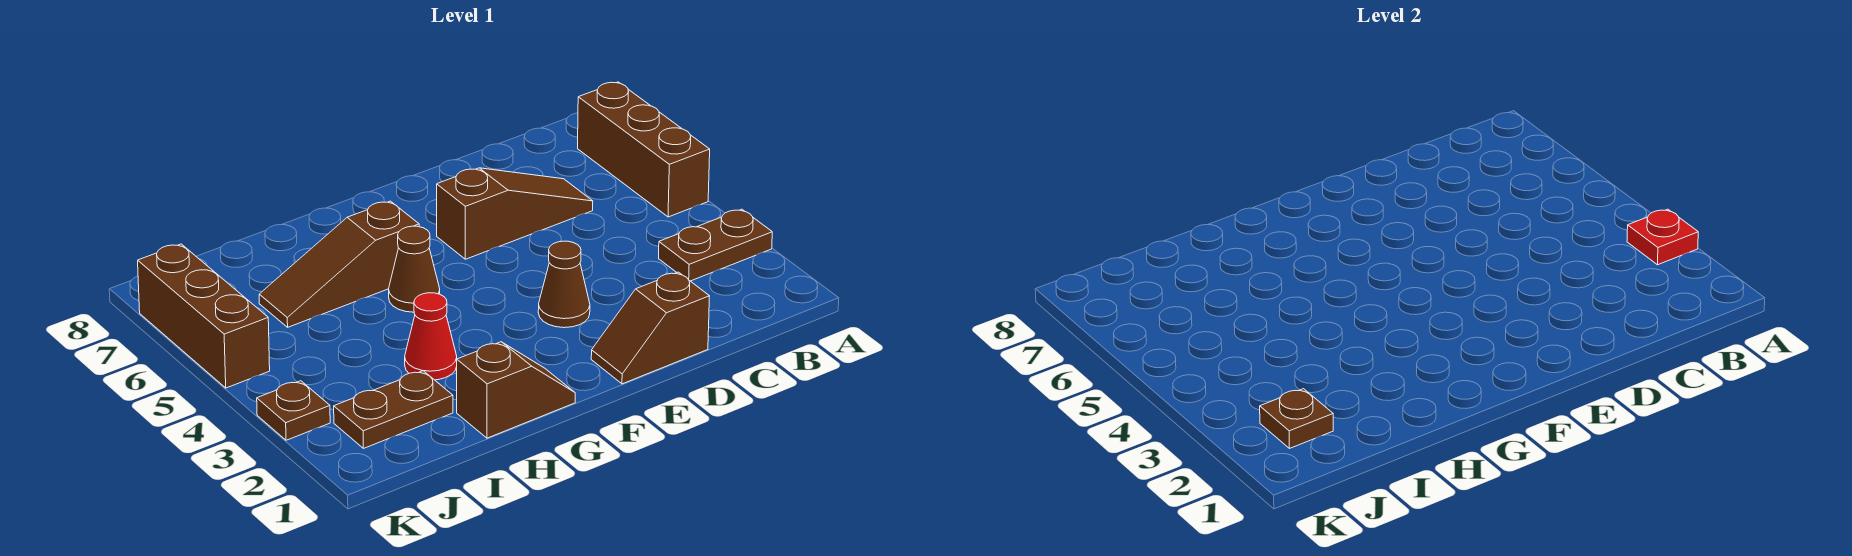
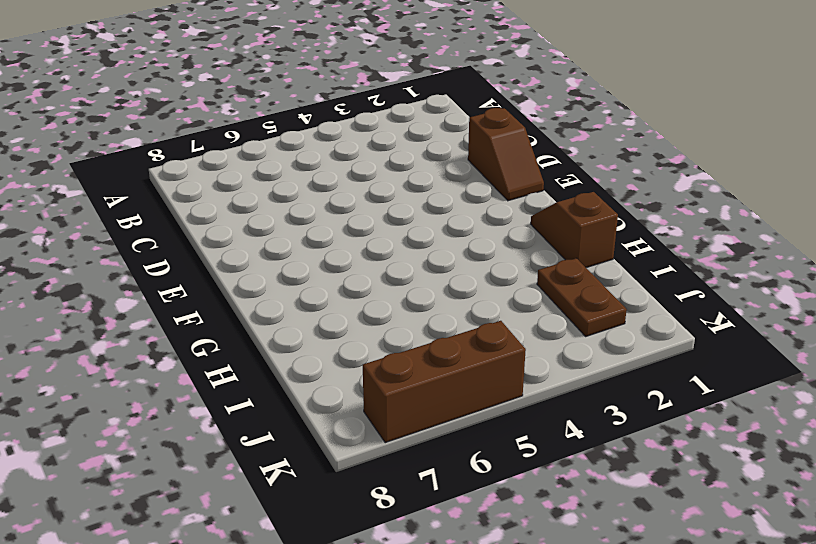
none -> brown plate A3:B3 level 1
none -> brown brick A5:A7 level 1
none -> brown slope C6:E6 level 1 top E

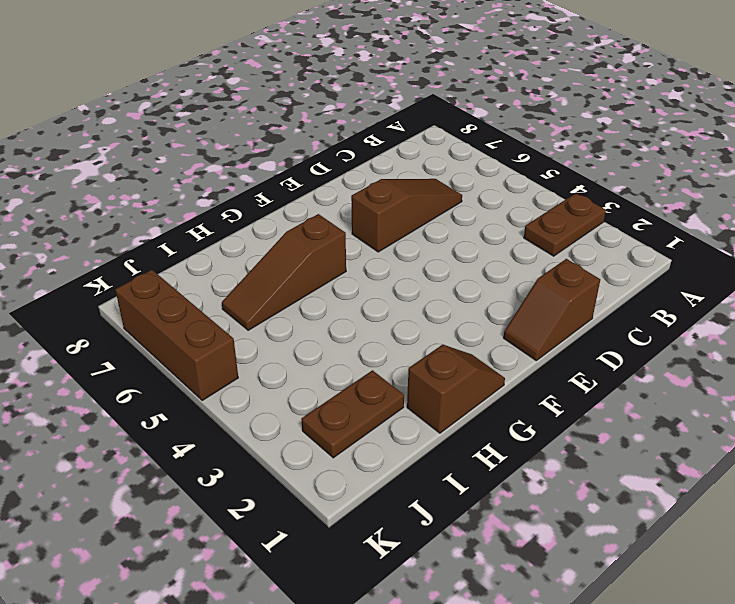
none -> brown brick A5:A7 level 1
none -> brown cone E3 level 1
none -> brown cone G5 level 1

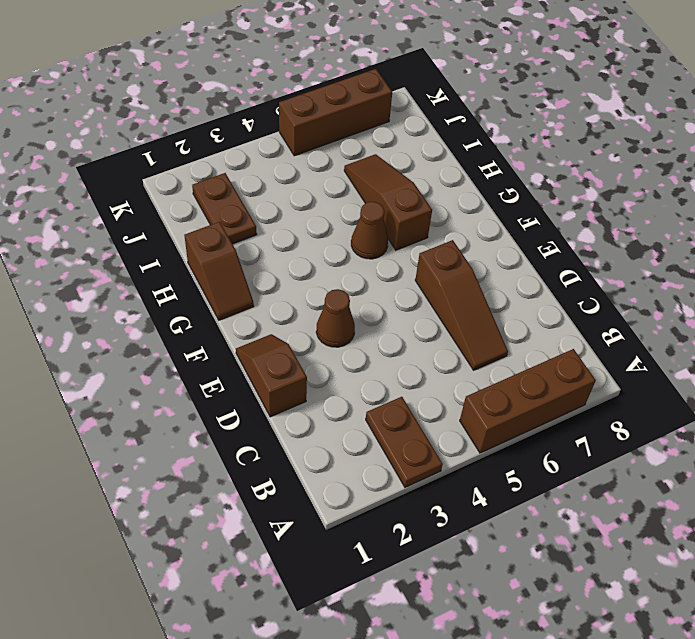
none -> red cone H3 level 1
none -> brown plate K3 level 1
none -> red plate A3 level 2

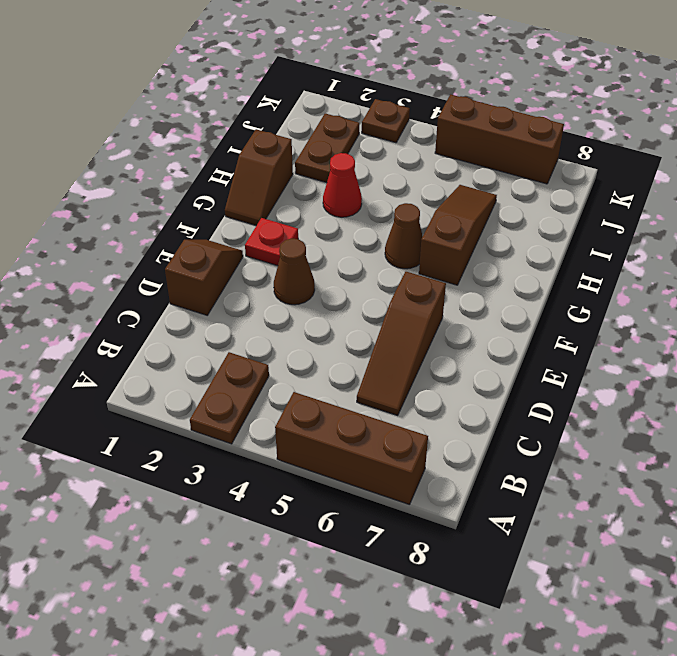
red plate F2 level 1 -> red plate A3 level 2
none -> brown plate J2 level 2

